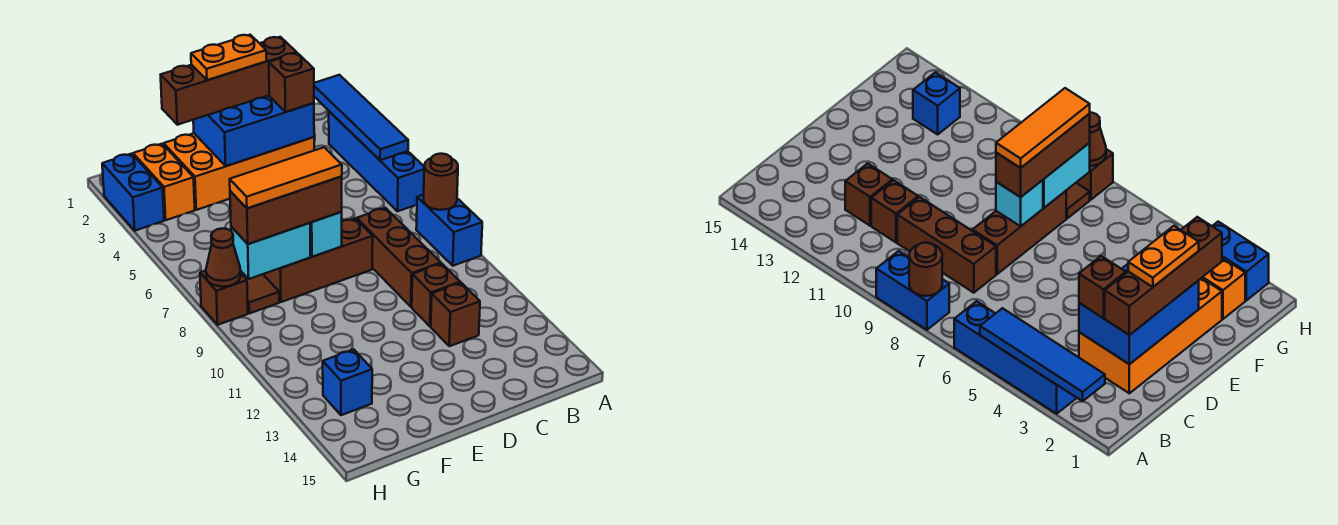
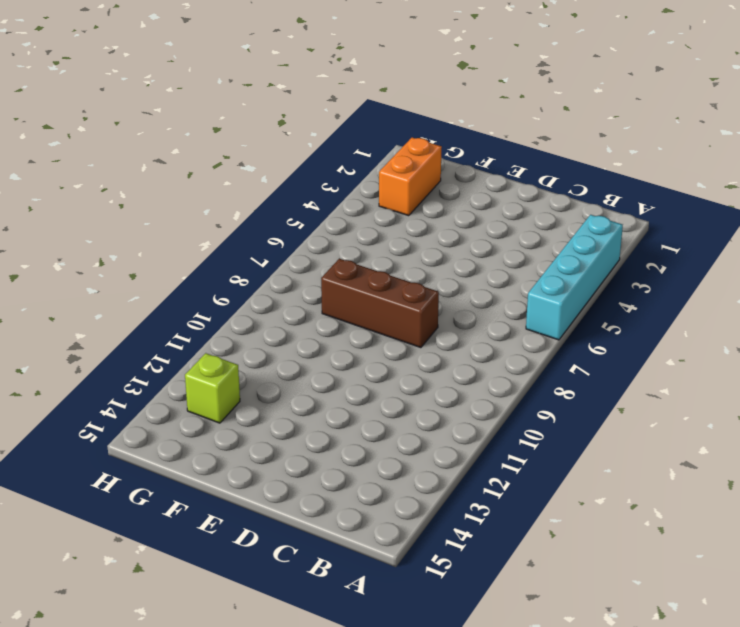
cyan brick A3:A6 level 1 -> blue brick A3:A6 level 1
lime brick G13 level 1 -> blue brick G13 level 1
none -> blue brick A8:A9 level 1
none -> orange brick C2:F3 level 1
none -> brown brick C8:C10 level 1

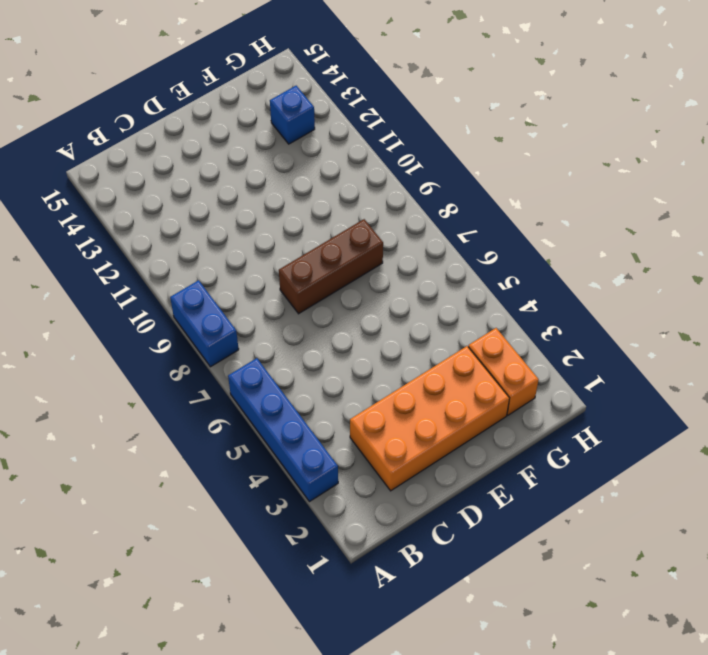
none -> brown brick C8:C10 level 1
none -> brown brick C11 level 1
none -> brown brick C12 level 1

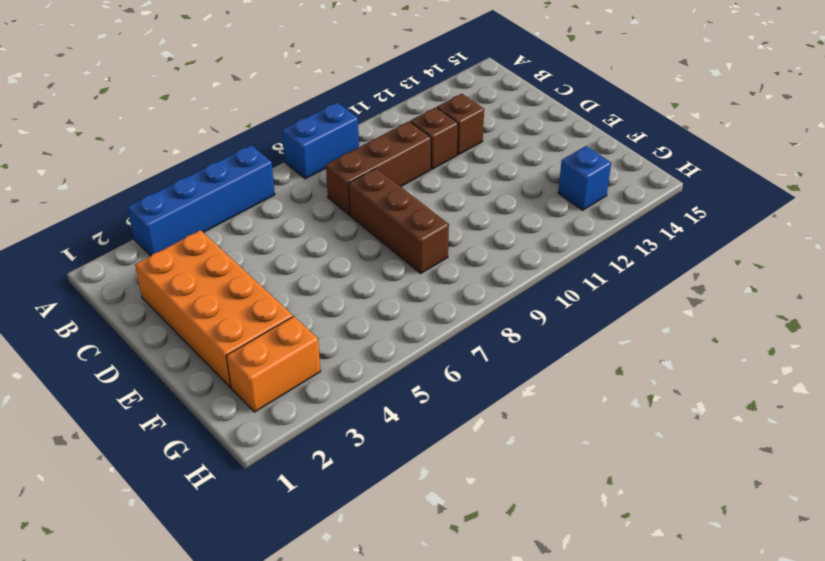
none -> brown tile G8 level 1
none -> blue brick H2:H3 level 1
none -> brown brick H8 level 1

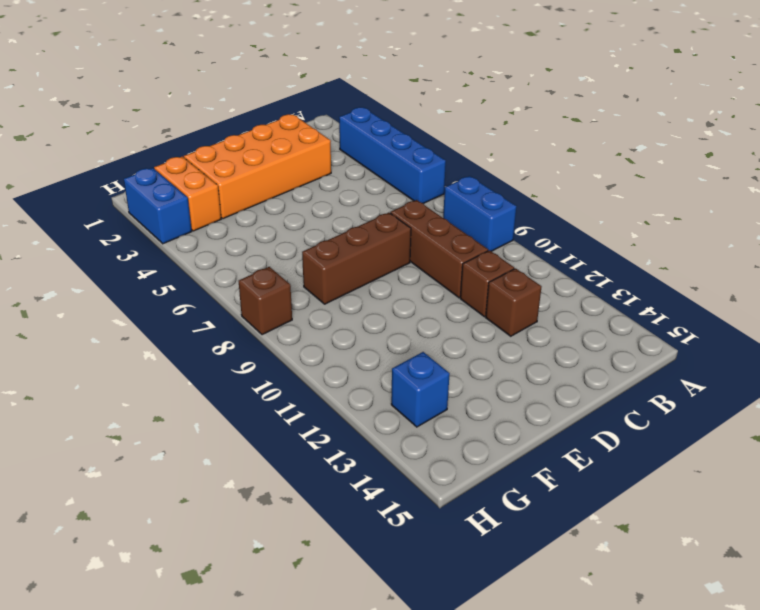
none -> brown tile G8 level 1
none -> blue tile A2:A5 level 2
none -> brown round brick A8 level 2

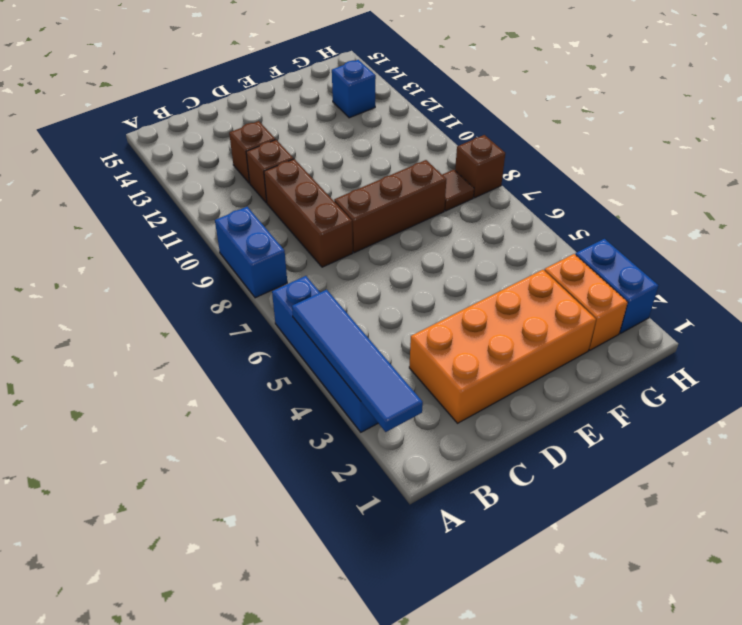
none -> brown round brick A8 level 2
none -> blue brick C2:E3 level 2
none -> cyan brick E8 level 2

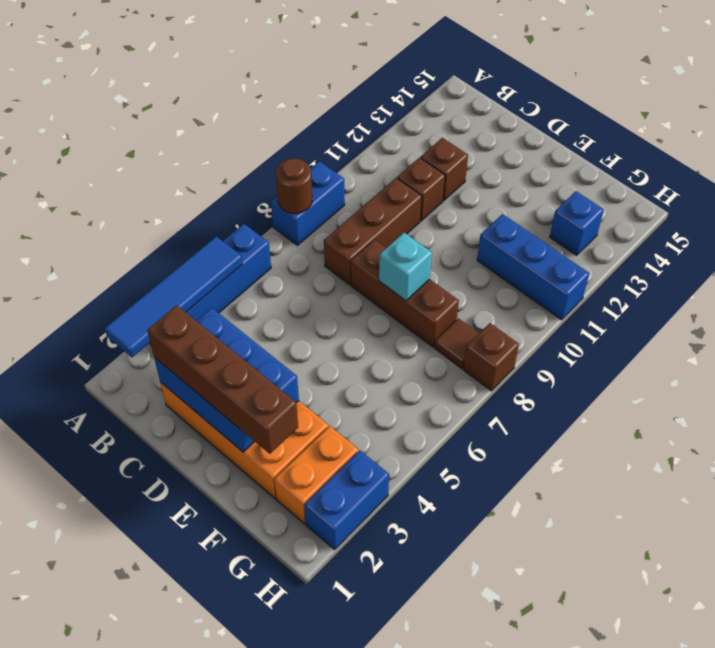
blue brick F11:H11 level 1 -> none
none -> cyan brick F8:G8 level 2
none -> brown cone H8 level 2
none -> brown brick C3 level 3

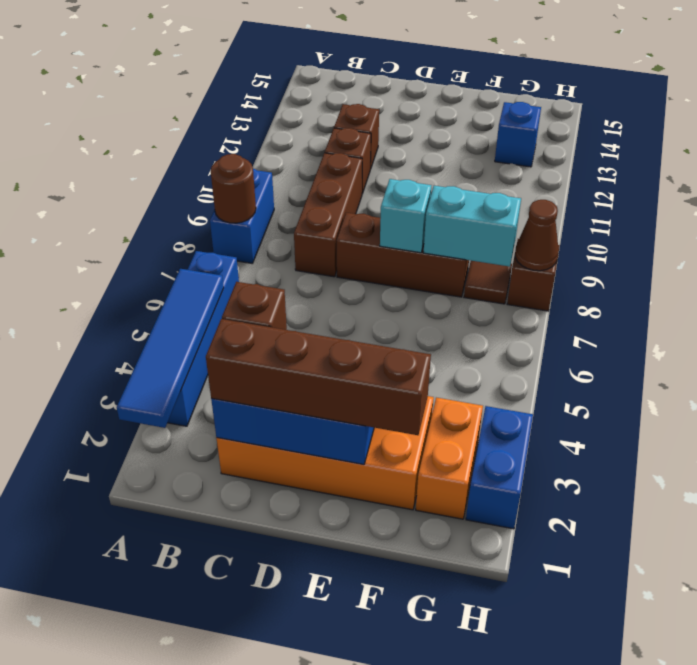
none -> brown brick E8:G8 level 3
none -> orange plate D2:E2 level 4
none -> orange tile E8:G8 level 4

